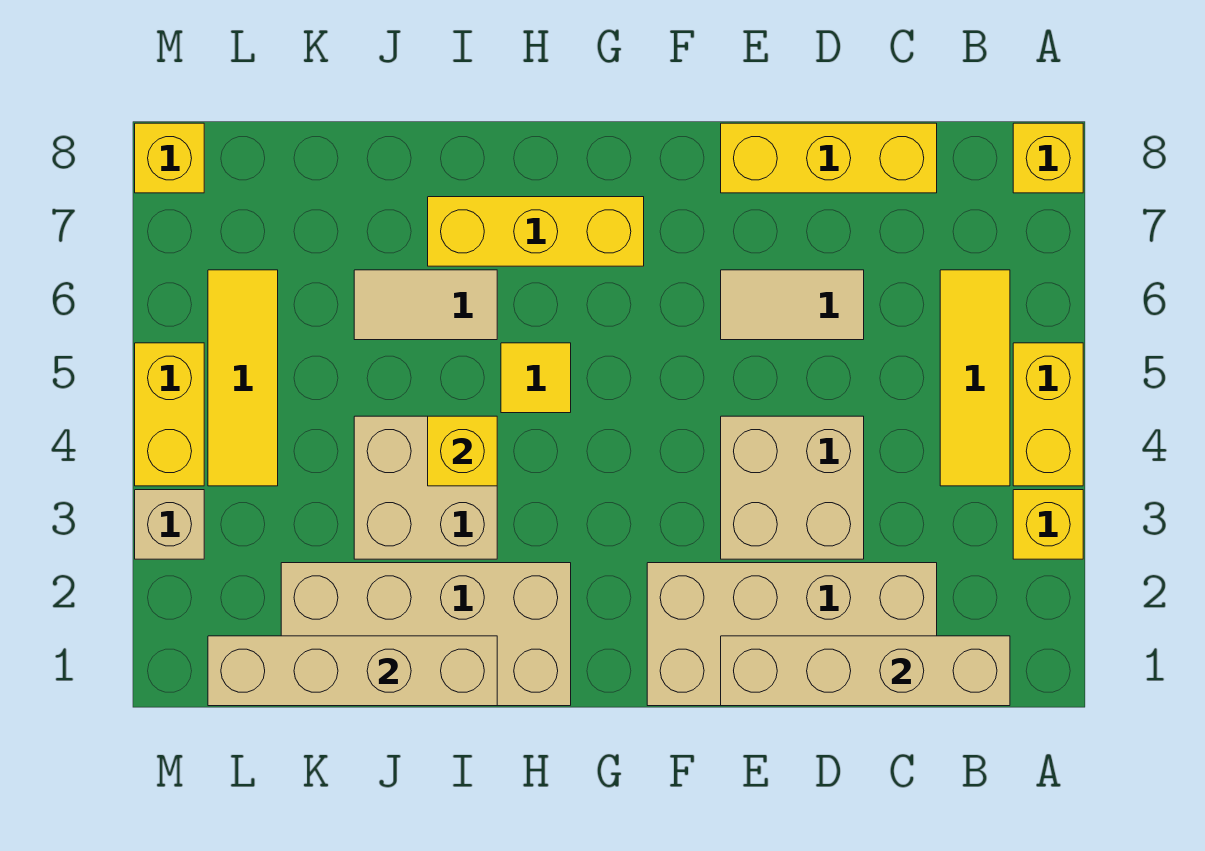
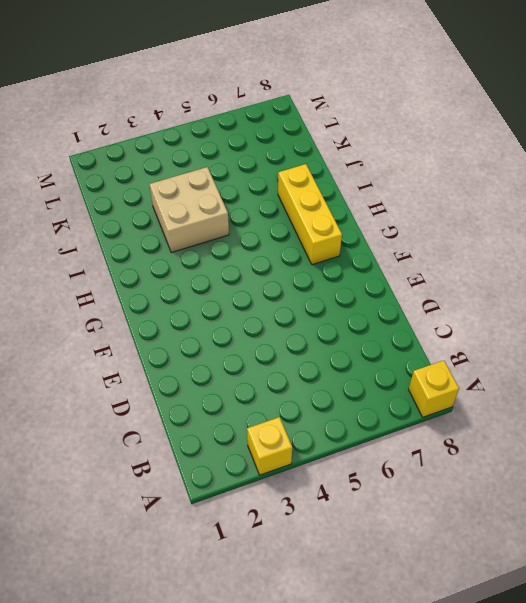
none -> yellow brick A4:A5 level 1
none -> yellow tile B4:B6 level 1
none -> tan brick C1:F2 level 1

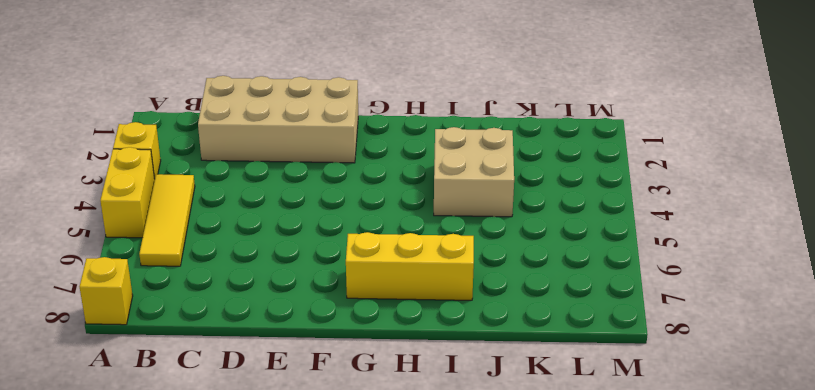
none -> yellow brick C8:E8 level 1
none -> tan brick D3:E4 level 1
none -> tan tile D6:E6 level 1

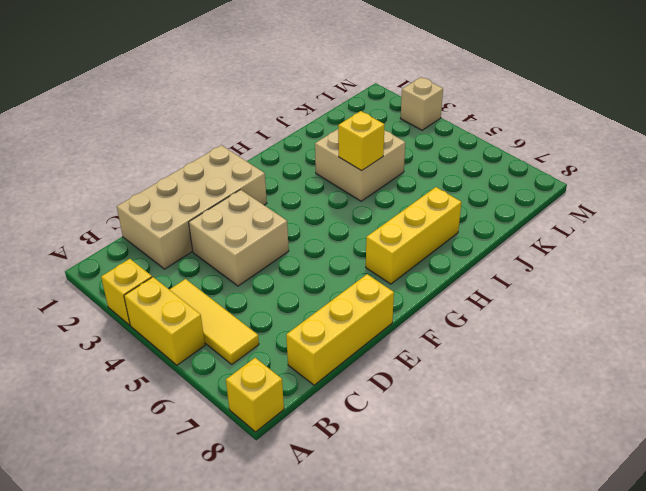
none -> tan tile D6:E6 level 1
none -> tan brick H1:K2 level 1
none -> yellow tile H5 level 1

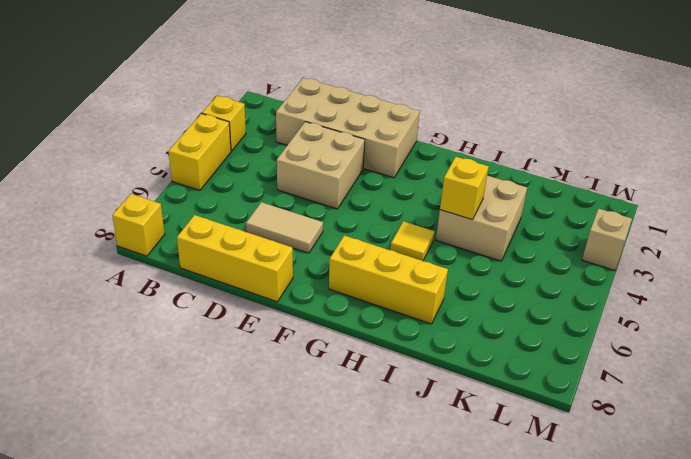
none -> yellow tile B4:B6 level 1
none -> tan brick H1:K2 level 1
none -> tan tile I6:J6 level 1

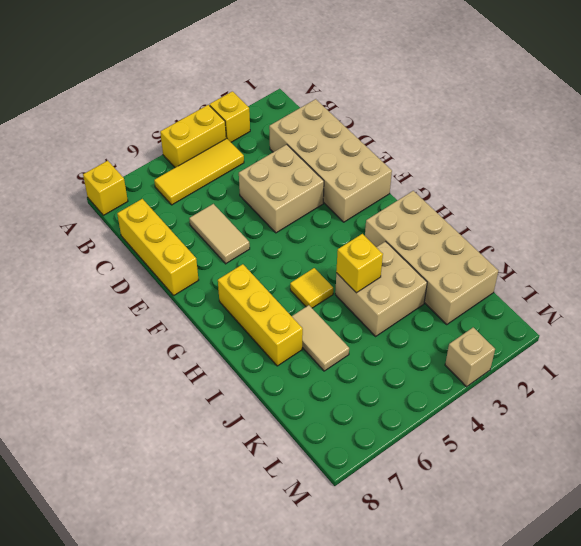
none -> yellow tile L4:L6 level 1
none -> yellow brick M4:M5 level 1
none -> yellow brick M8 level 1

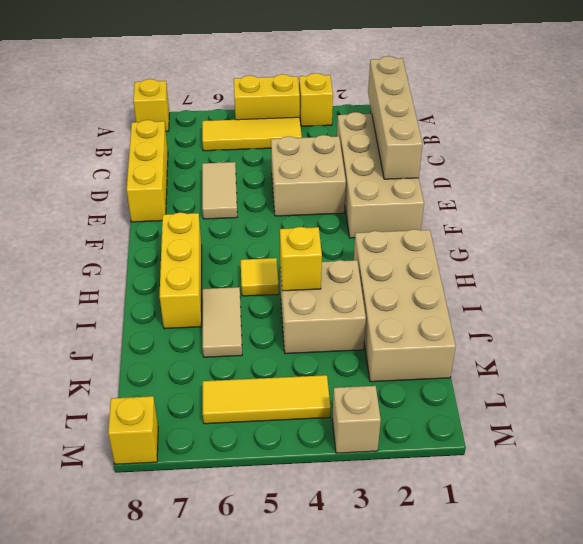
none -> yellow brick M4:M5 level 1
none -> tan brick I1:L1 level 2

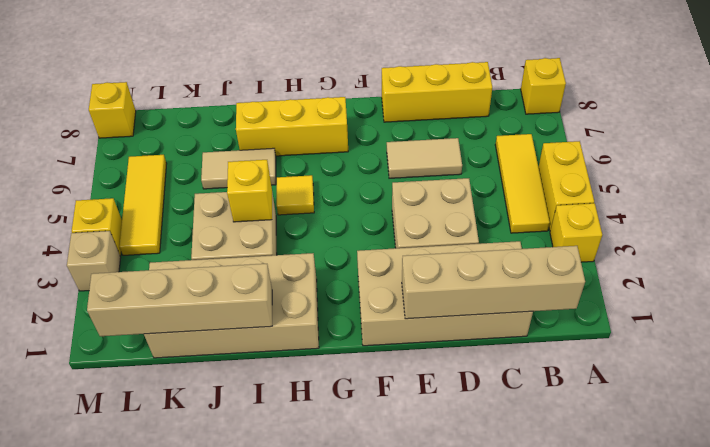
yellow brick M4 level 1 -> yellow brick M4:M5 level 1

